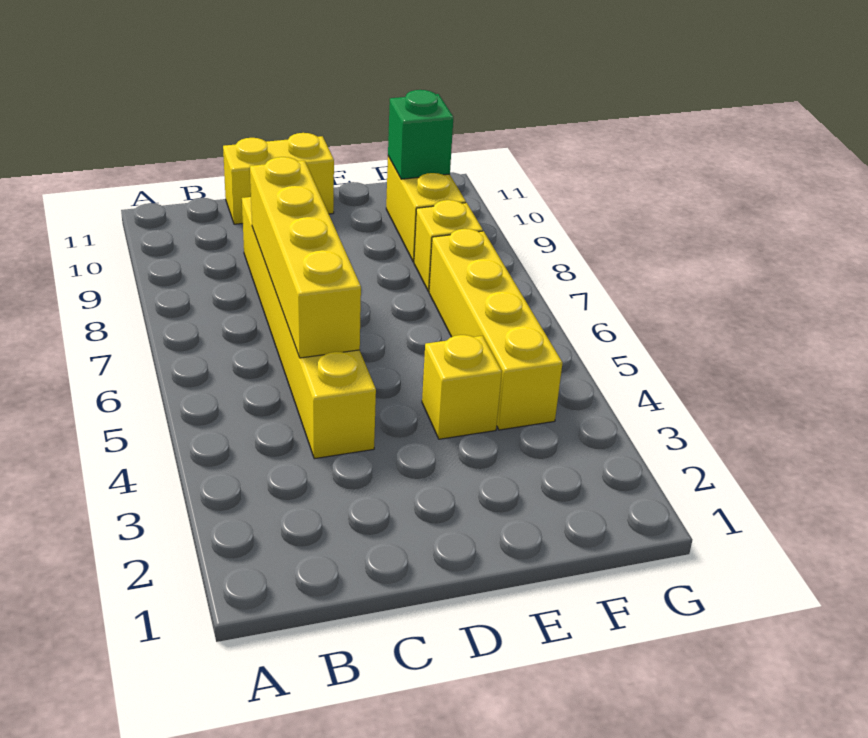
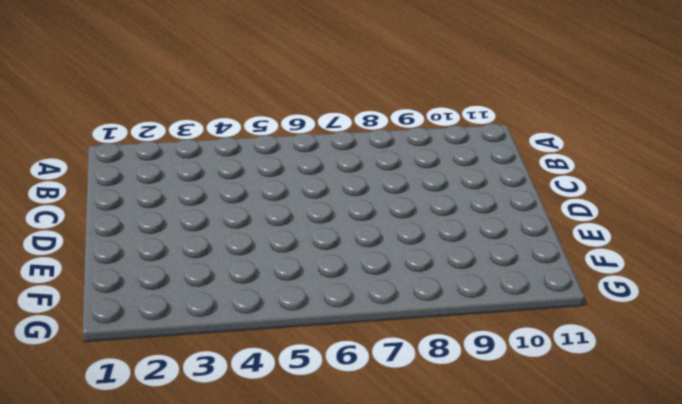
none -> yellow brick C4:C9 level 1
none -> yellow brick C11:D11 level 1

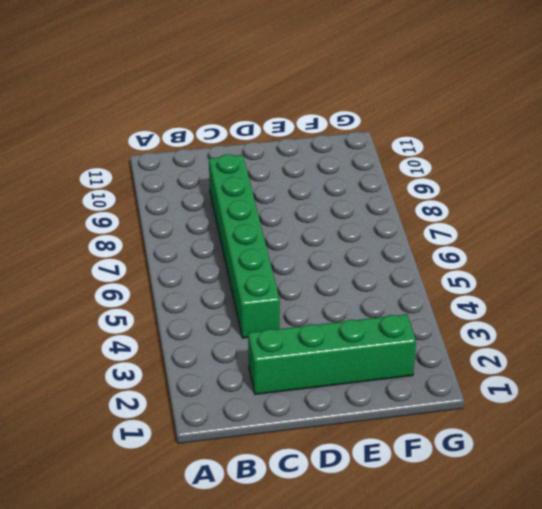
green brick C2:F2 level 1 -> none
green brick C4:C9 level 1 -> yellow brick C4:C9 level 1
none -> yellow brick C11:D11 level 1
none -> yellow brick E4 level 1

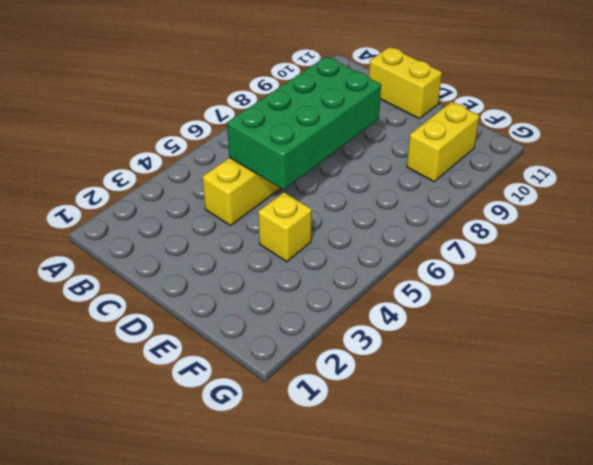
green brick C5:D8 level 2 -> yellow brick C5:C8 level 2
none -> yellow brick F4:F7 level 1
none -> yellow brick F8 level 1

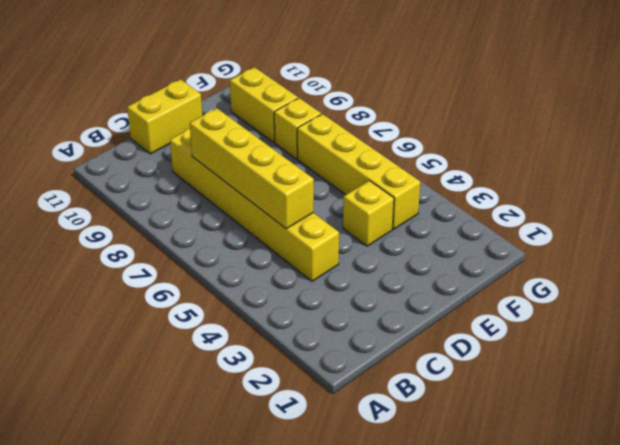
none -> green brick F10 level 2

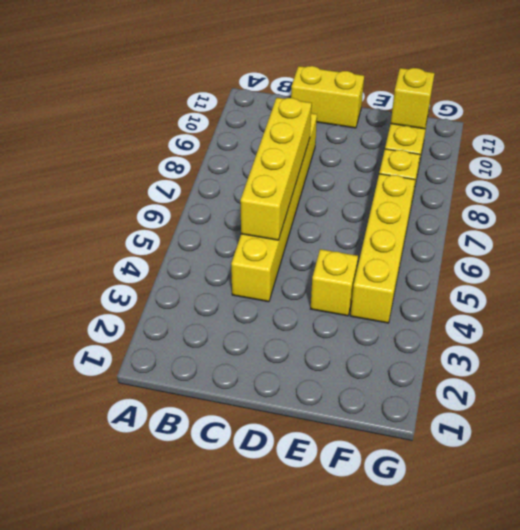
yellow brick F10 level 2 -> green brick F10 level 2

